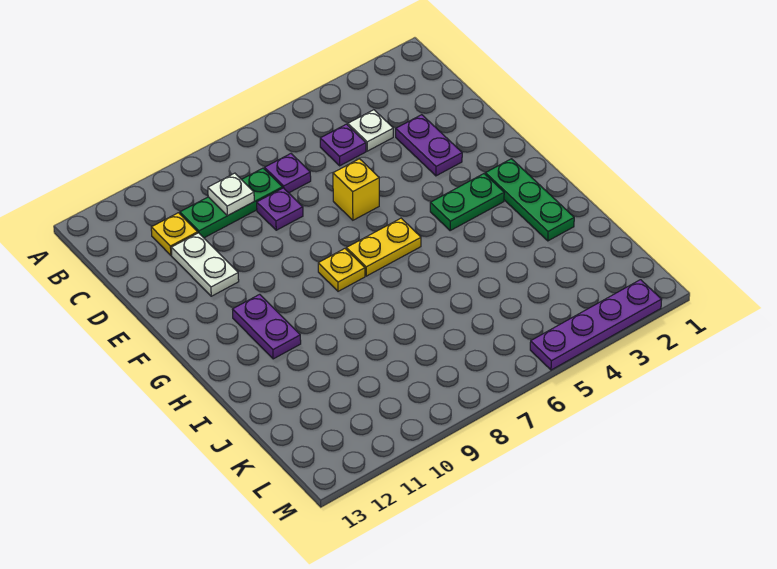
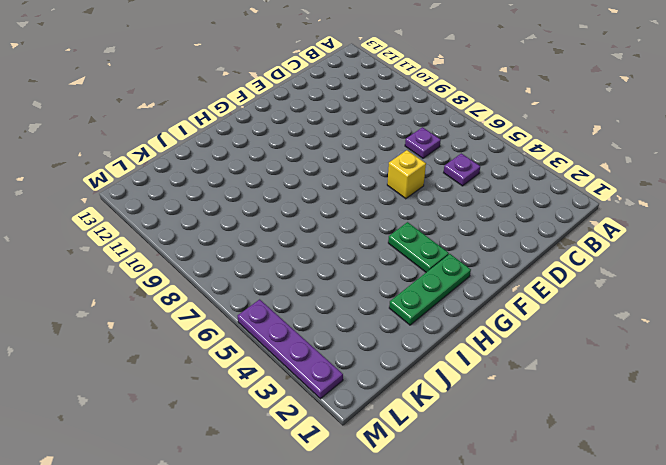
none -> white plate C4 level 1
none -> green plate C8:C10 level 1
none -> yellow plate C11 level 1

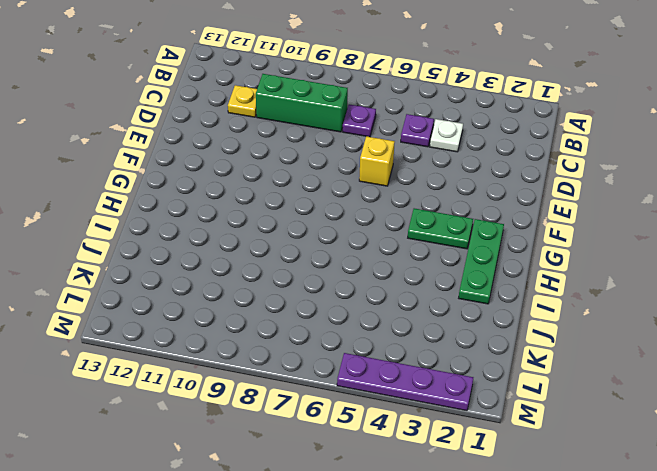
green brick C8:C10 level 1 -> green plate C8:C10 level 1
none -> purple plate D3:E3 level 1
none -> purple plate D8 level 1
none -> white plate D11:E11 level 1

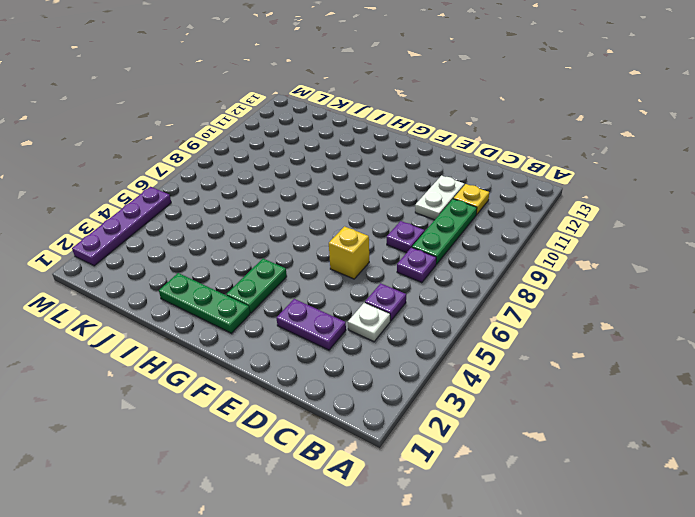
white plate D10:D11 level 1 -> white plate D11:E11 level 1
none -> yellow plate G6:G7 level 1
none -> yellow plate G8 level 1
none -> purple plate G11:H11 level 1

